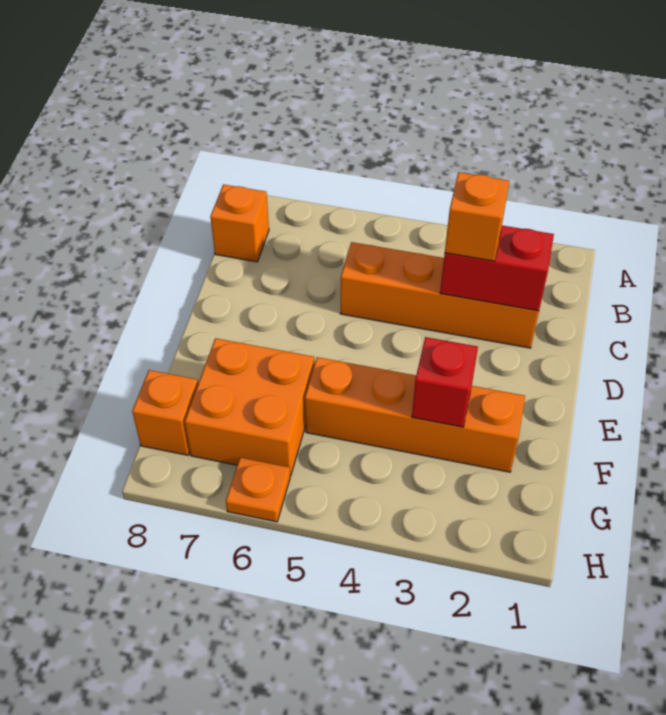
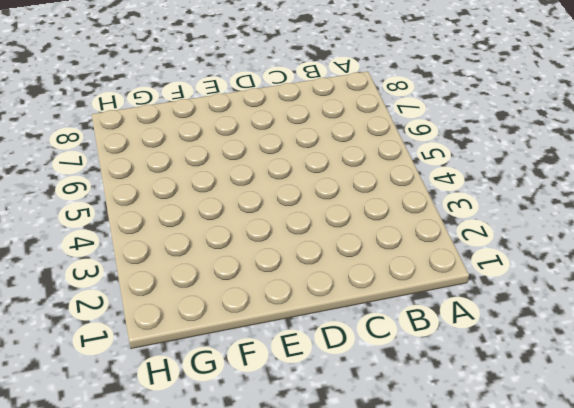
none -> orange brick B8 level 1
none -> orange brick C2:C5 level 1

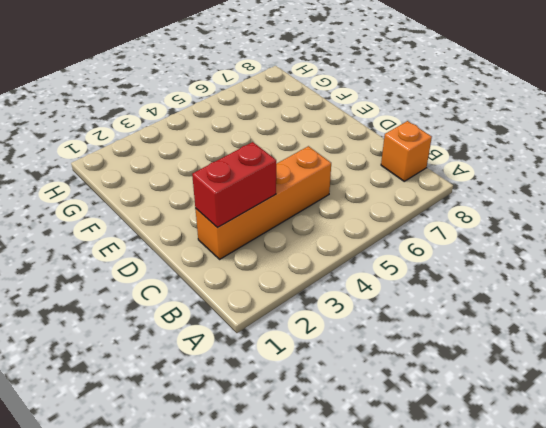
none -> orange brick F2:F5 level 1
none -> orange brick F6:G7 level 1

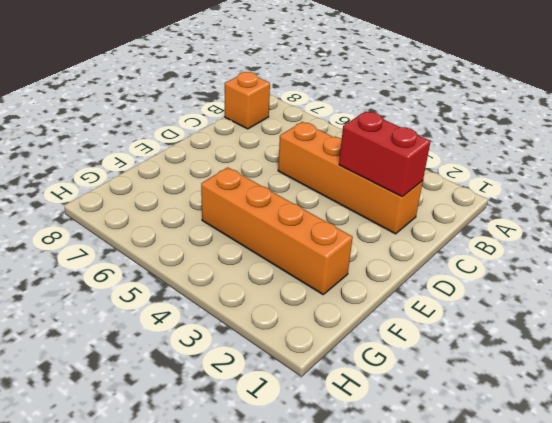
none -> orange brick F6:G7 level 1
none -> orange brick G8 level 1

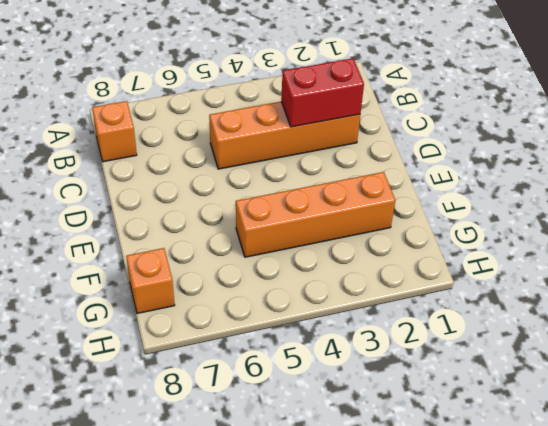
none -> orange brick F6:G7 level 1
none -> orange plate H6 level 1

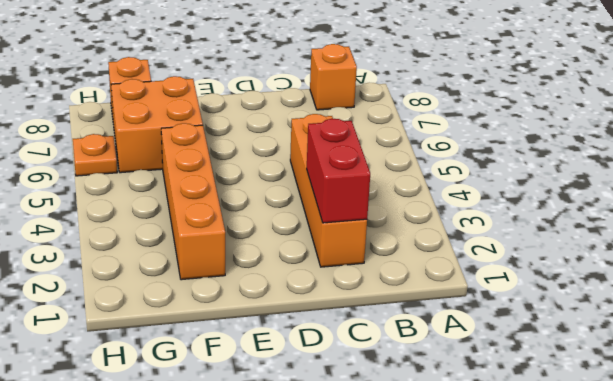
none -> red brick F3 level 2
none -> orange brick C3 level 3

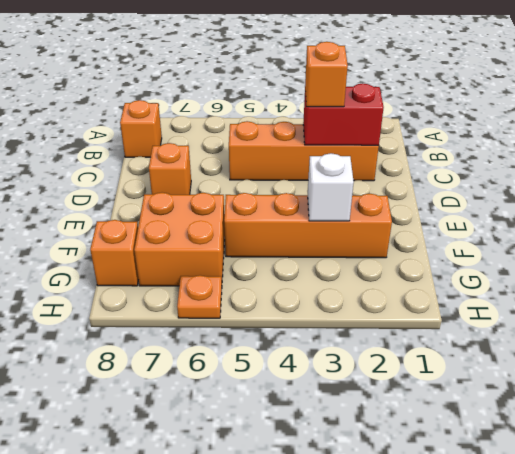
orange brick D7 level 1 -> none
white brick F3 level 2 -> red brick F3 level 2

